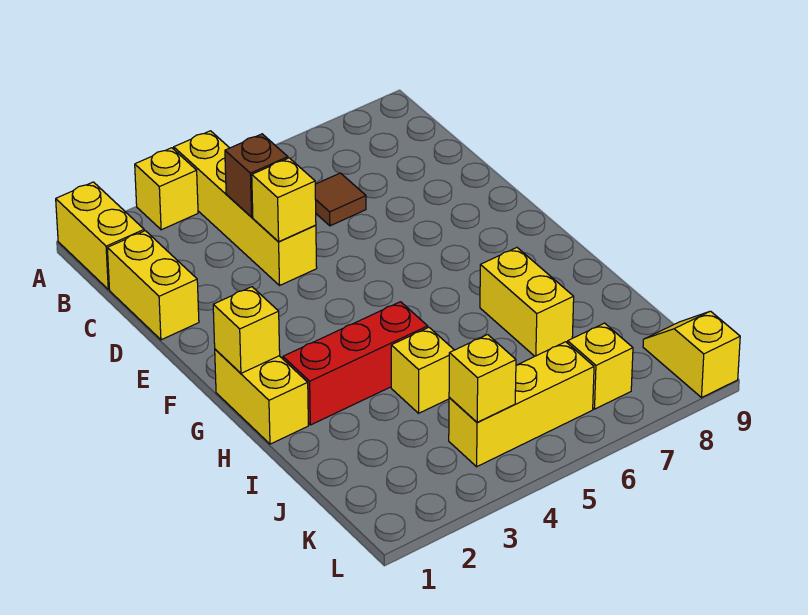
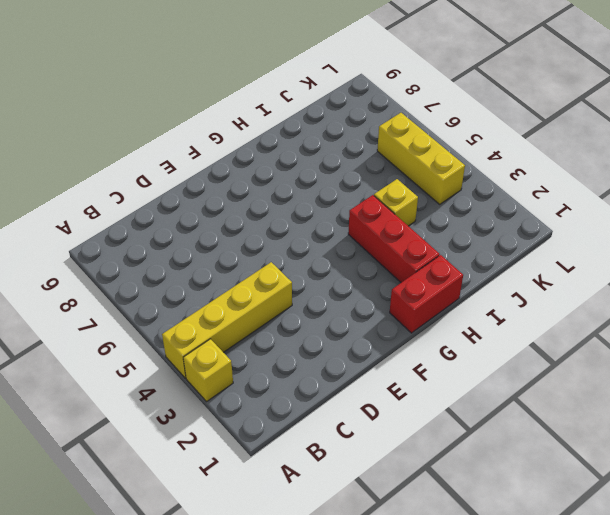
red brick G1:H1 level 1 -> yellow brick G1:H1 level 1
none -> yellow brick A1:B1 level 1
none -> yellow brick C1:D1 level 1
none -> brown tile C6 level 1

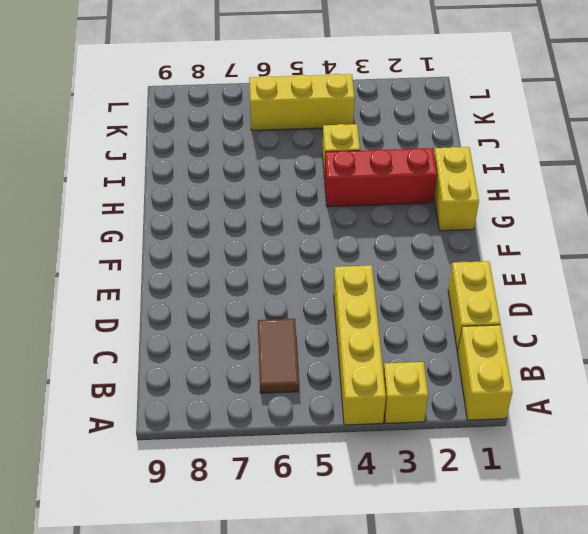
brown tile B6:C6 level 1 -> brown tile C6 level 1
none -> yellow brick H7:I7 level 1
none -> yellow brick K7 level 1
none -> yellow slope K9:L9 level 1 top L

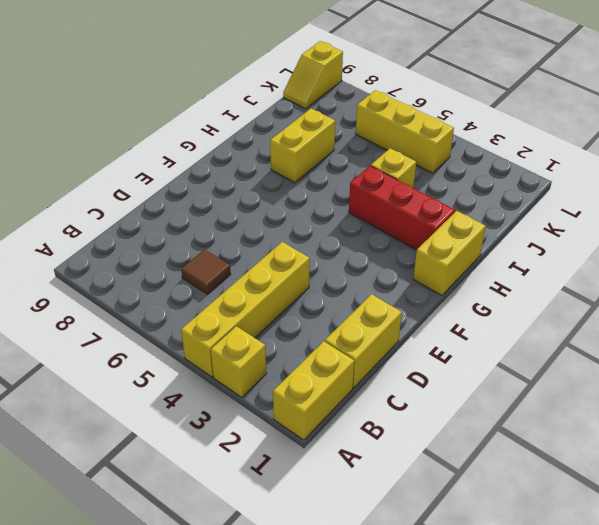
none -> yellow brick K7 level 1
none -> brown brick C4 level 2
none -> yellow brick D4 level 2

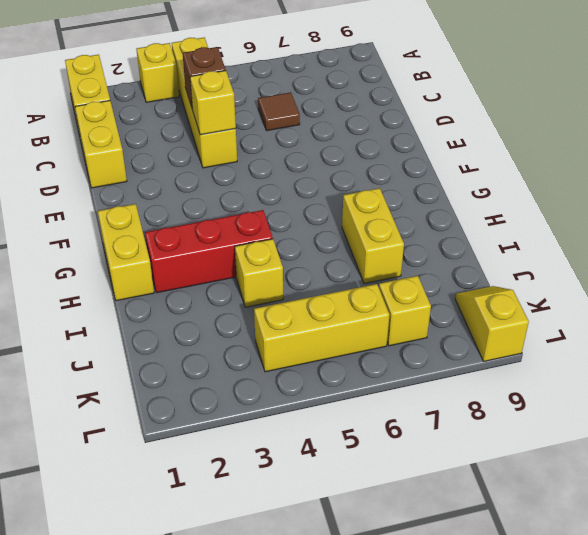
none -> yellow brick G1 level 2
none -> yellow brick K4 level 2

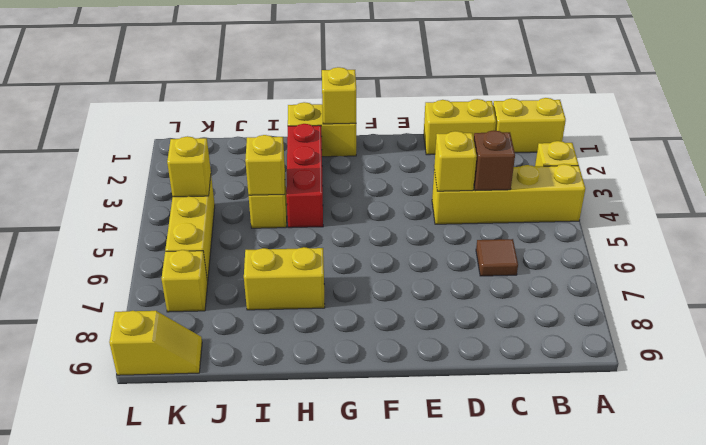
yellow brick I4 level 2 -> none

